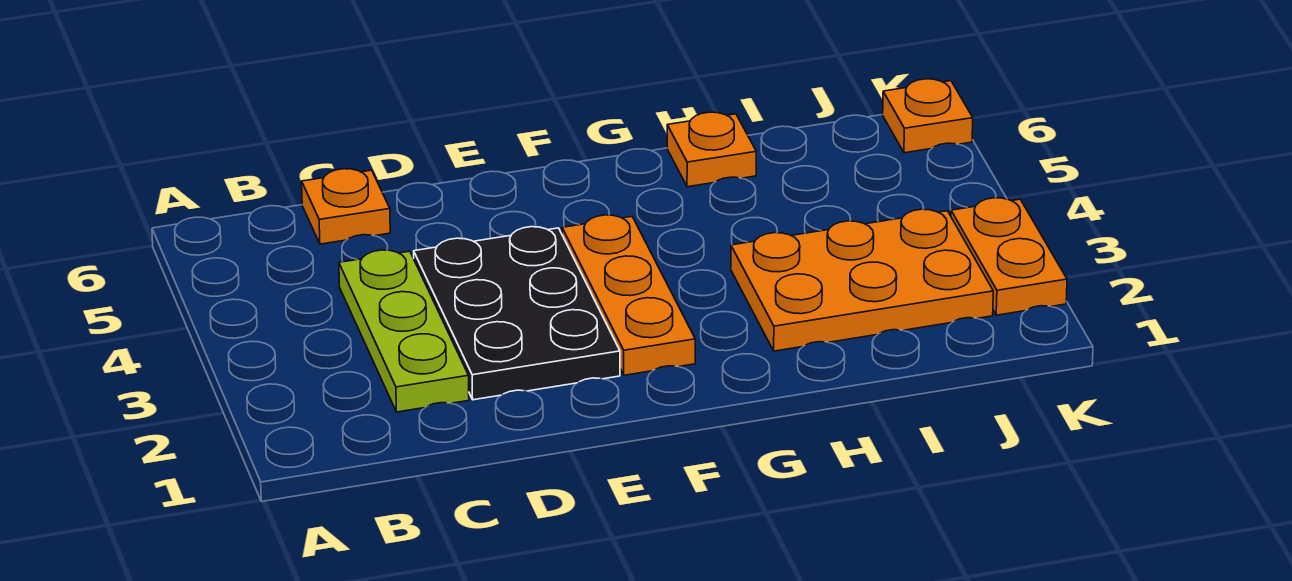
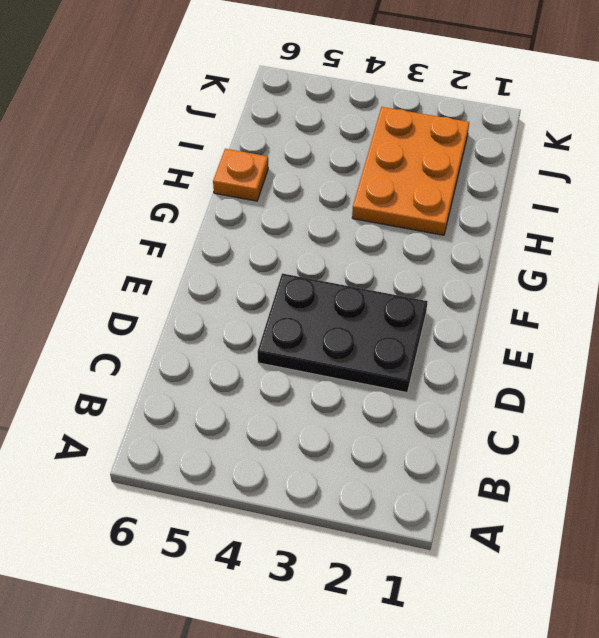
none -> lime plate C2:C4 level 1
none -> orange plate C6 level 1

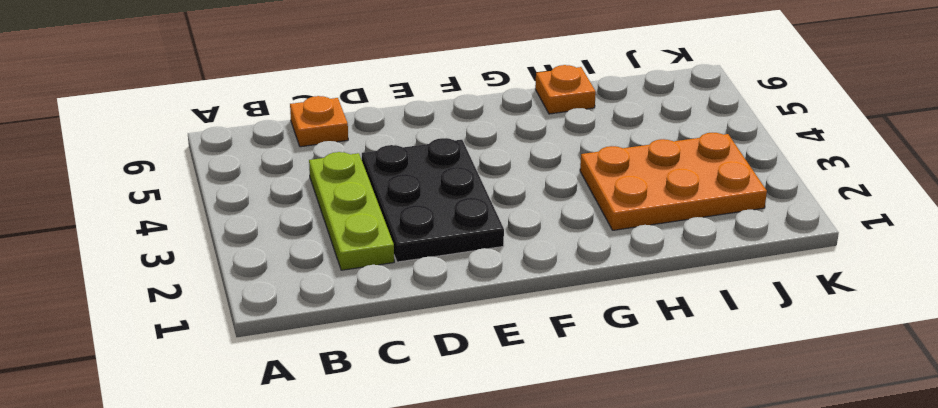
none -> orange plate F2:F4 level 1
none -> orange plate K2:K3 level 1

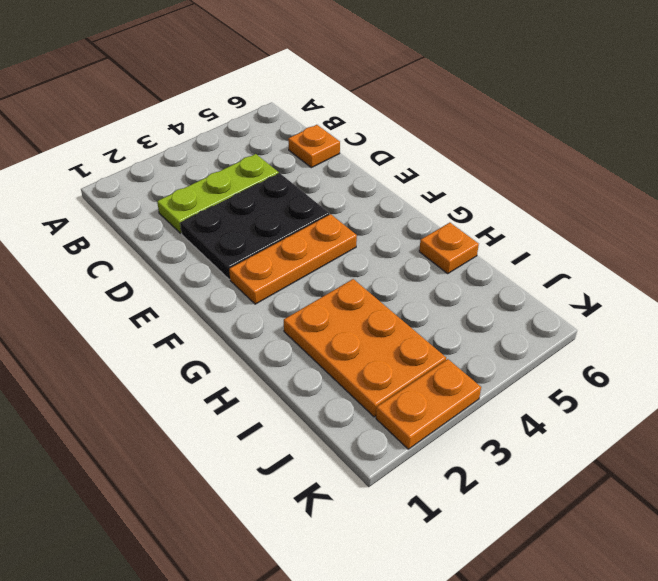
none -> orange plate K6 level 1

